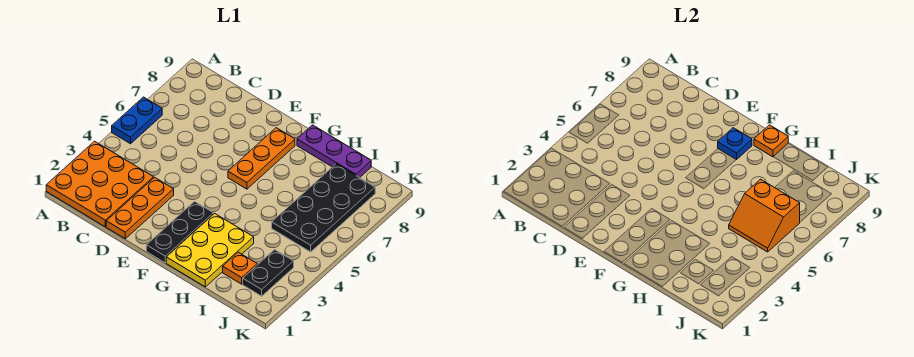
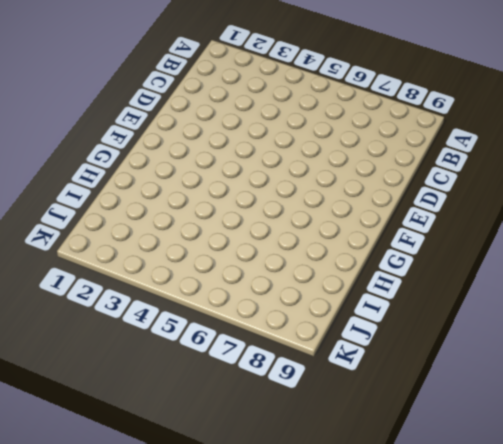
none -> orange plate A1:C3 level 1
none -> blue plate A5:A6 level 1
none -> orange plate D1:D3 level 1

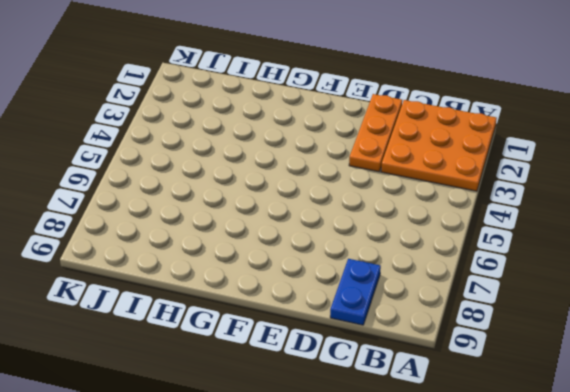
blue plate C8:C9 level 1 -> blue plate A5:A6 level 1
none -> black plate F1:F3 level 1
none -> orange plate F6:F8 level 1
none -> yellow plate G1:H3 level 1

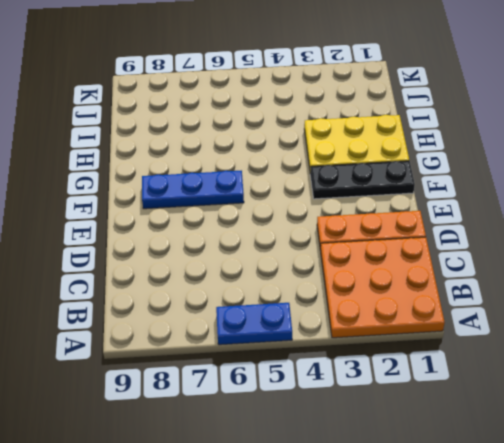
blue plate F6:F8 level 1 -> orange plate F6:F8 level 1
none -> purple plate G9:I9 level 1
none -> orange plate I2 level 1
none -> black plate I5:J8 level 1

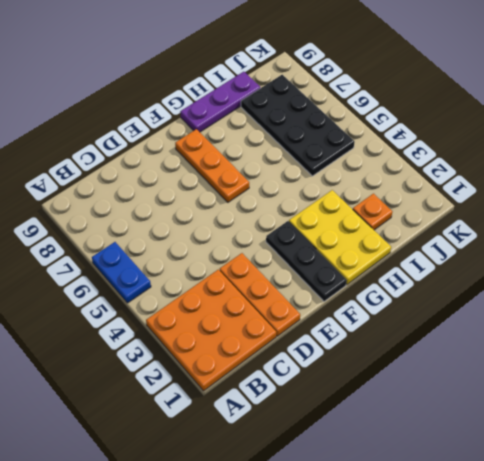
none -> black plate J2:J3 level 1
none -> blue plate F8 level 2
none -> orange plate G9 level 2

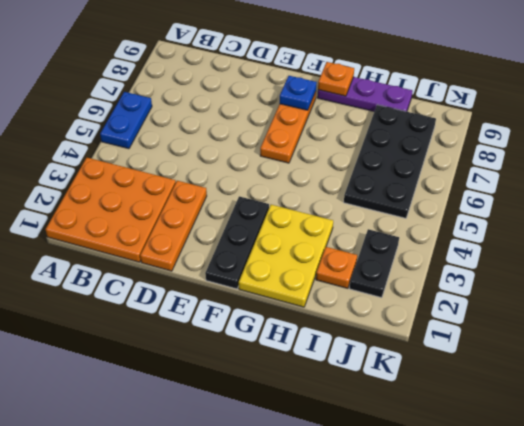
none -> orange slope I5:J6 level 2 top 6

